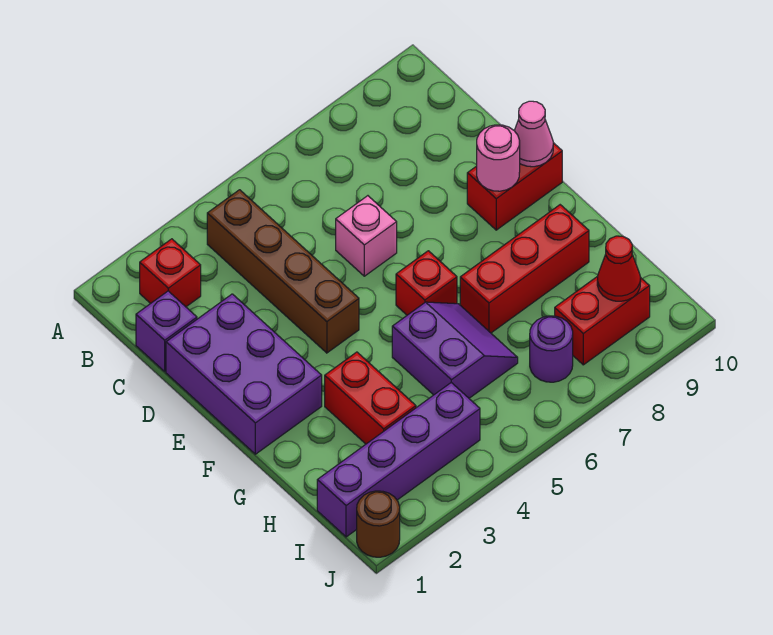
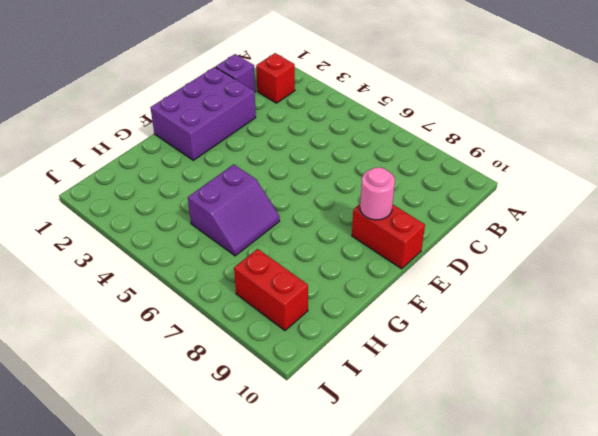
none -> brown brick B4:E4 level 1
none -> pink brick D6 level 1
none -> red brick F6 level 1

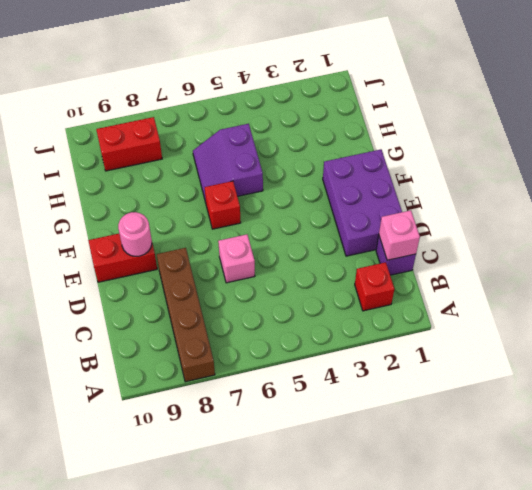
brown brick A8:D8 level 1 -> brown brick B4:E4 level 1
pink brick C1 level 2 -> none
none -> red brick G3:H3 level 1
none -> red brick G7:G9 level 1
none -> purple brick I1:I4 level 1

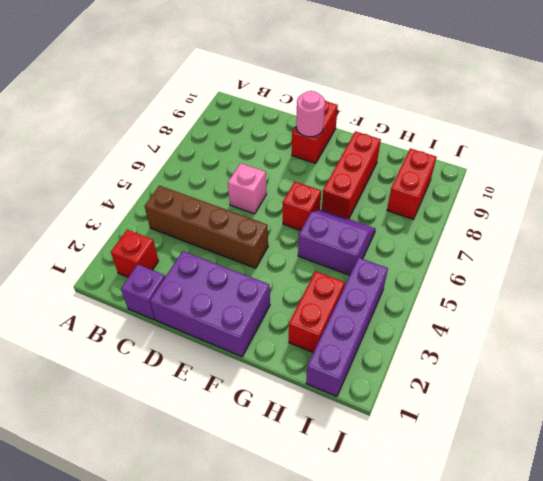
red brick H2:H3 level 1 -> red brick G3:H3 level 1
none -> purple round brick I7 level 1
none -> brown round brick J1 level 1
none -> pink cone E10 level 2

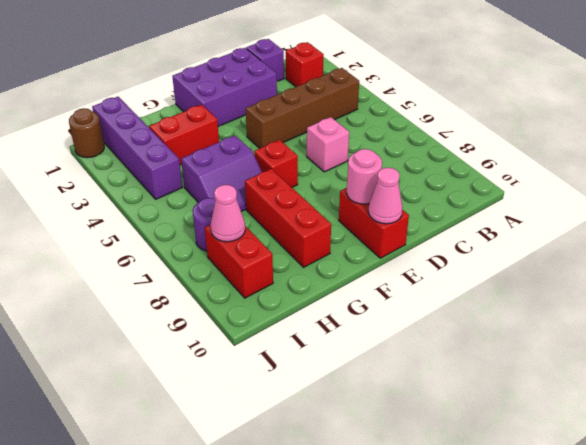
pink cone I8 level 2 -> none
none -> red cone I9 level 2

